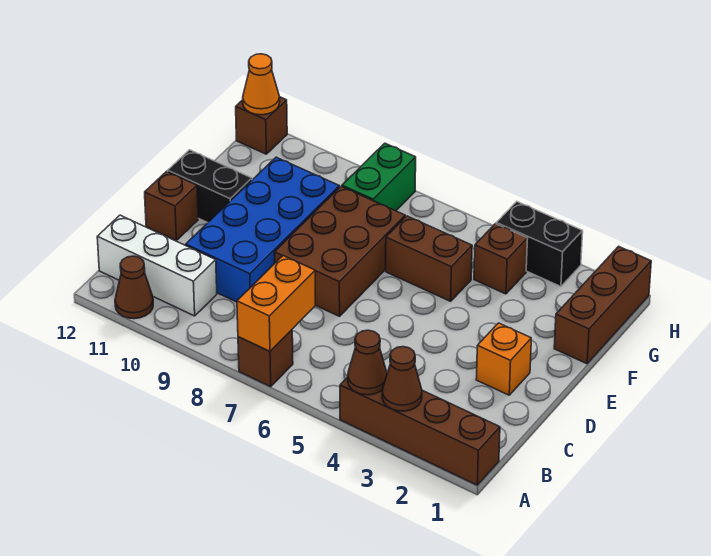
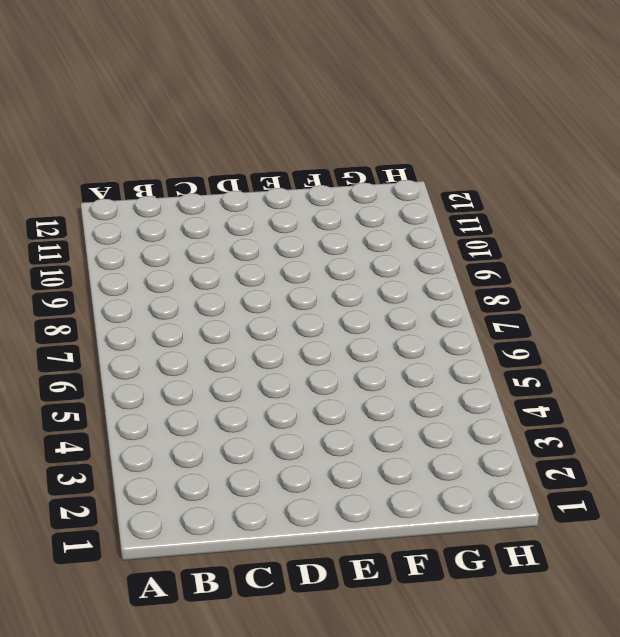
none -> brown brick A1:A4 level 1
none -> brown brick A7 level 1
none -> brown cone A11 level 1

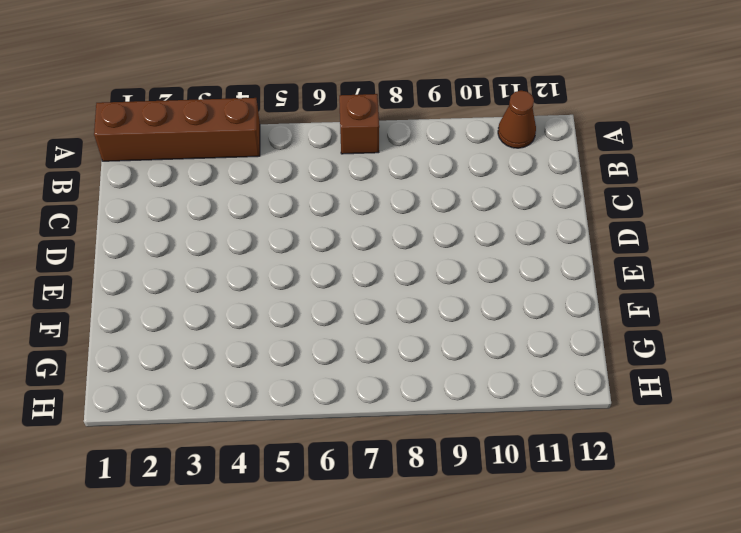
none -> white brick B10:B12 level 1
none -> blue brick C9:F10 level 1
none -> orange brick D2 level 1

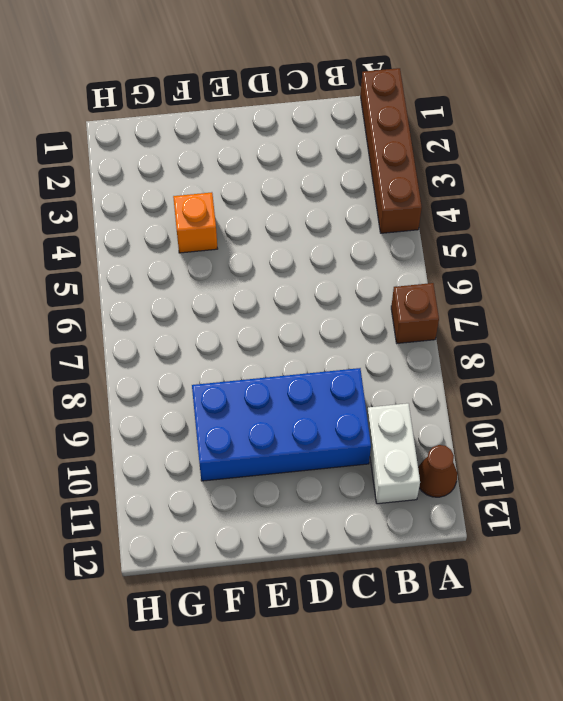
white brick B10:B11 level 1 -> white brick B10:B12 level 1
orange brick F4 level 1 -> orange brick D2 level 1
none -> brown brick D7:F8 level 1
none -> brown brick D12 level 1
none -> black brick E11:E12 level 1

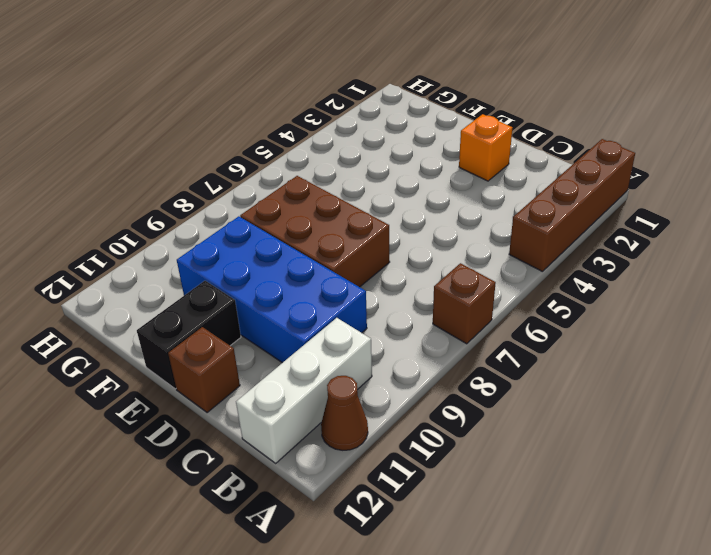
none -> brown brick F1:H1 level 1
none -> brown brick F5:F6 level 1
none -> brown brick G4 level 1

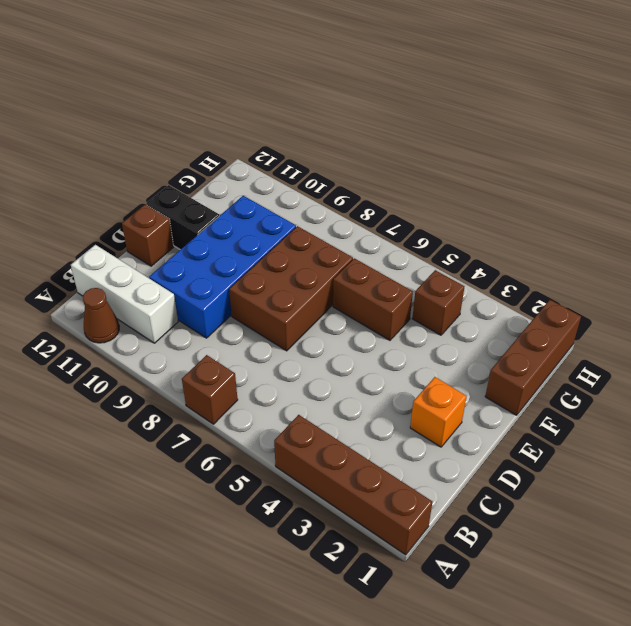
none -> green brick G8:H8 level 1
none -> black brick H3:H4 level 1
none -> brown brick H12 level 1

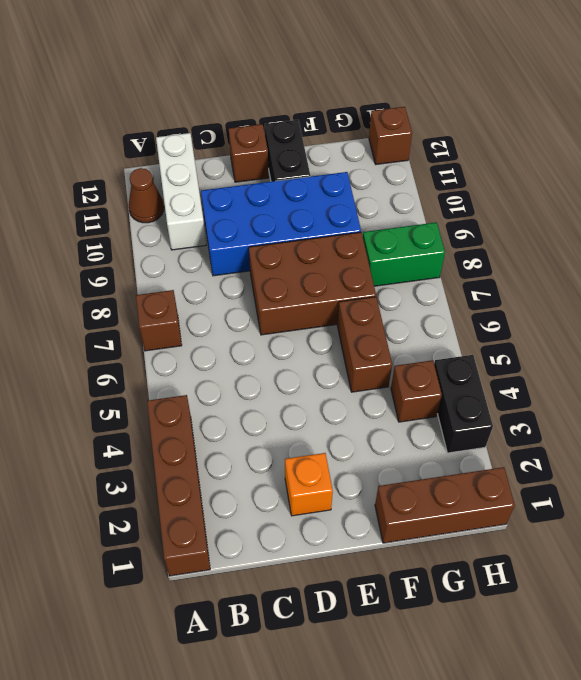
none -> brown cone A3 level 2
none -> brown cone A4 level 2
none -> orange brick A7:B7 level 2

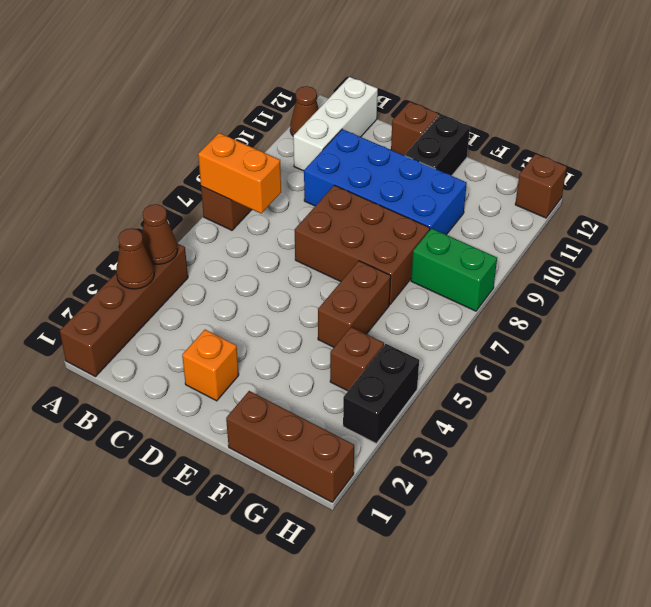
none -> orange cone H12 level 2

